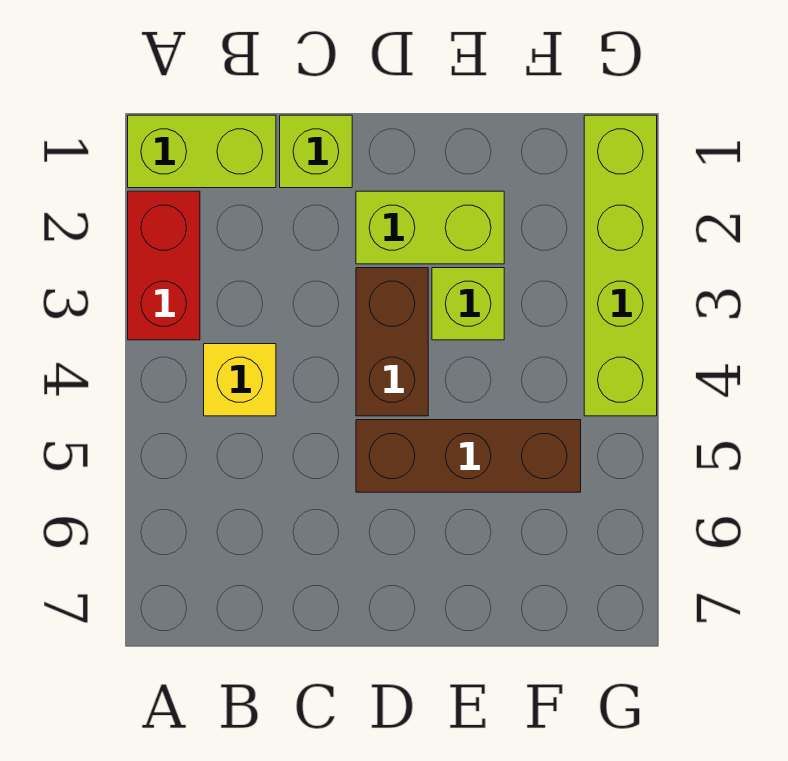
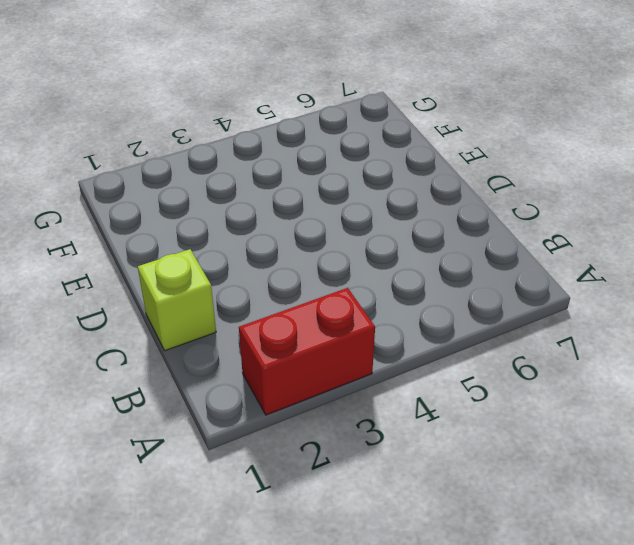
none -> lime brick A1:B1 level 1
none -> yellow brick B4 level 1

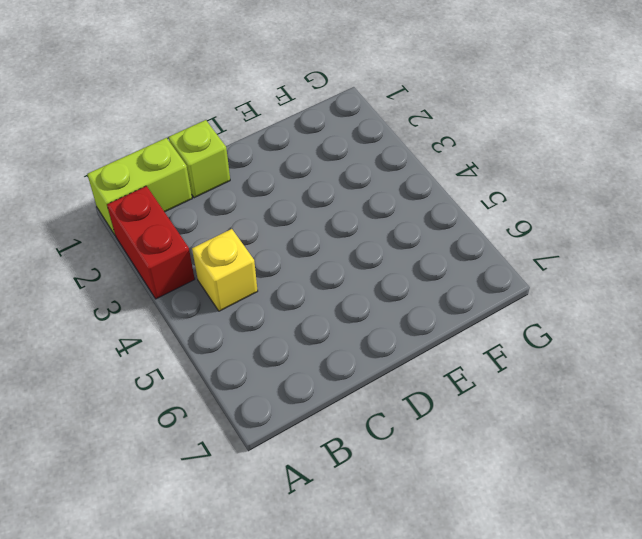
none -> lime brick D2:E2 level 1
none -> brown brick D3:D4 level 1

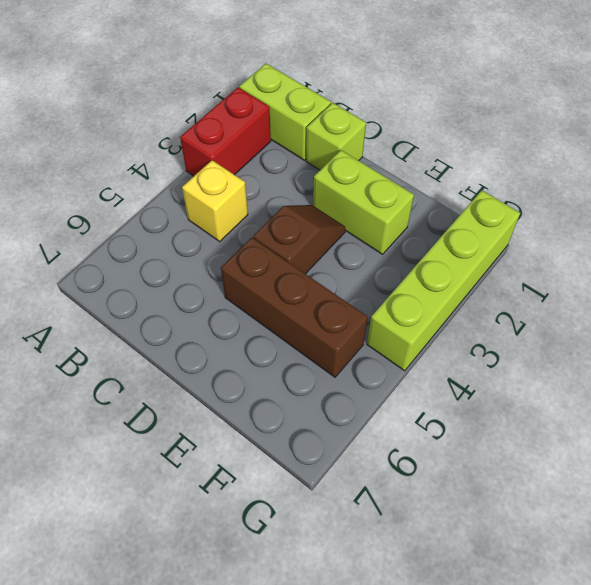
brown slope D3:D4 level 1 top 4 -> brown brick D3:D4 level 1
none -> lime brick E3 level 1

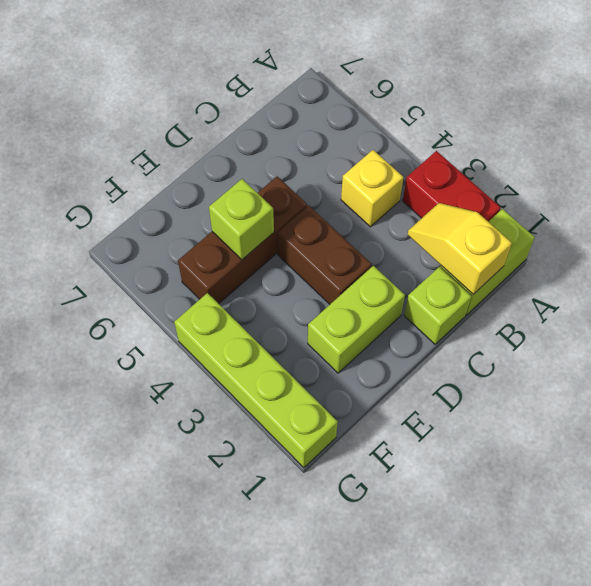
yellow slope B1:B2 level 2 top 1 -> none
lime brick E5 level 2 -> lime brick E3 level 1

